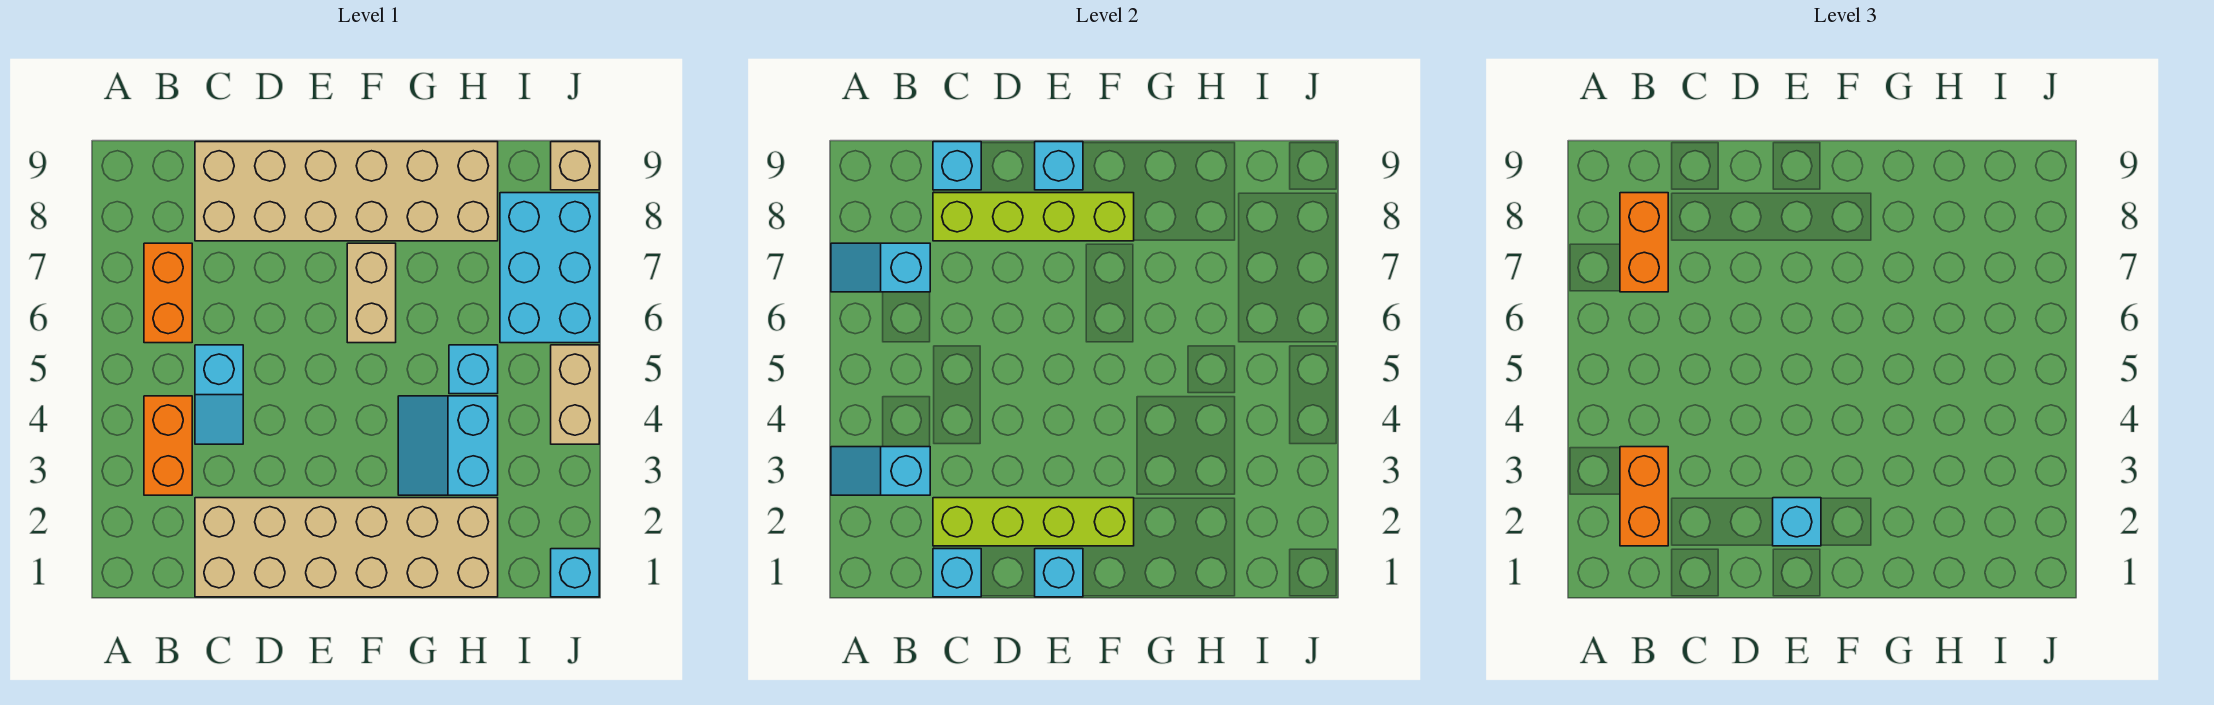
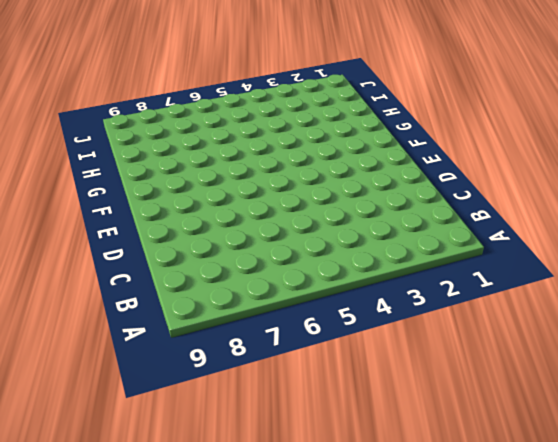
none -> orange brick B3:B4 level 1
none -> orange brick B6:B7 level 1
none -> tan brick C1:H2 level 1

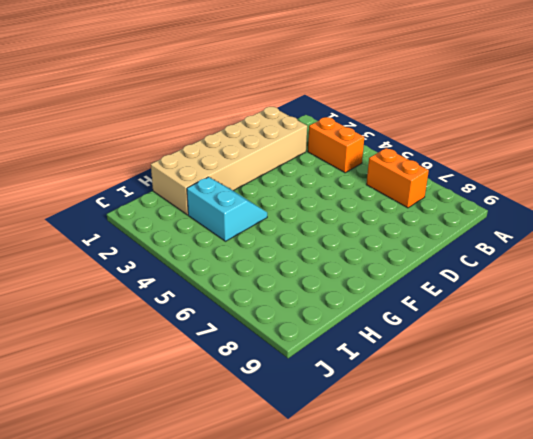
none -> cyan slope C4:C5 level 1 top 5
none -> tan brick C8:H9 level 1
none -> tan brick F6:F7 level 1

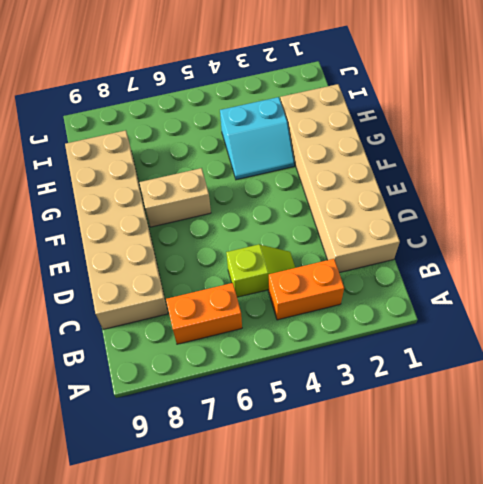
lime slope C4:C5 level 1 top 5 -> cyan slope C4:C5 level 1 top 5
none -> cyan brick H5 level 1
none -> cyan brick I6:J8 level 1
none -> cyan brick J1 level 1

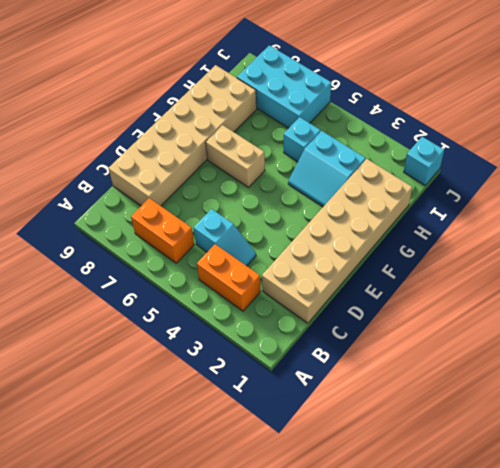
none -> tan brick J4:J5 level 1
none -> tan brick J9 level 1
none -> cyan slope A3:B3 level 2 top B

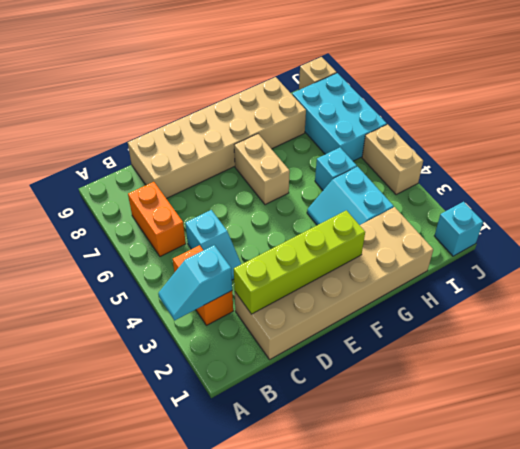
none -> cyan slope A7:B7 level 2 top B
none -> cyan brick C1 level 2
none -> lime brick C8:F8 level 2

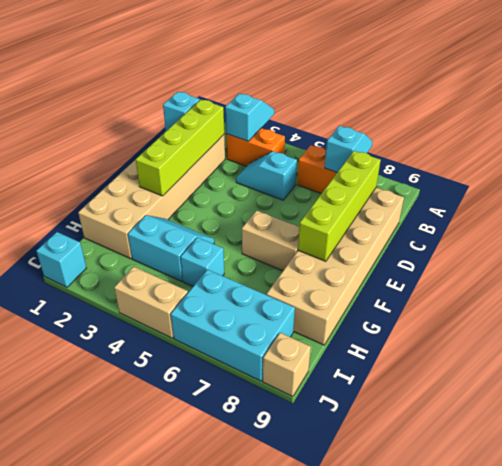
none -> cyan brick C9 level 2
none -> cyan brick E1 level 2
none -> cyan brick E9 level 2

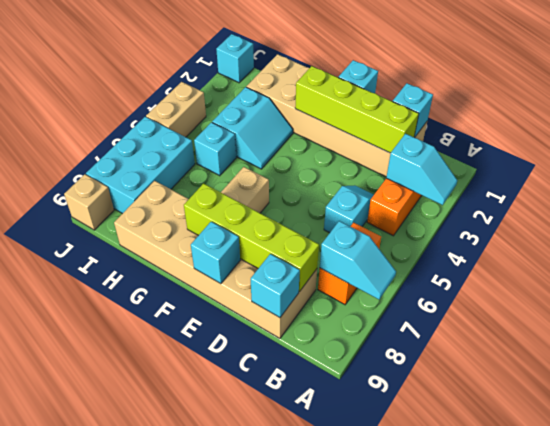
none -> orange brick B2:B3 level 3
none -> orange brick B7:B8 level 3
none -> cyan brick E2 level 3

